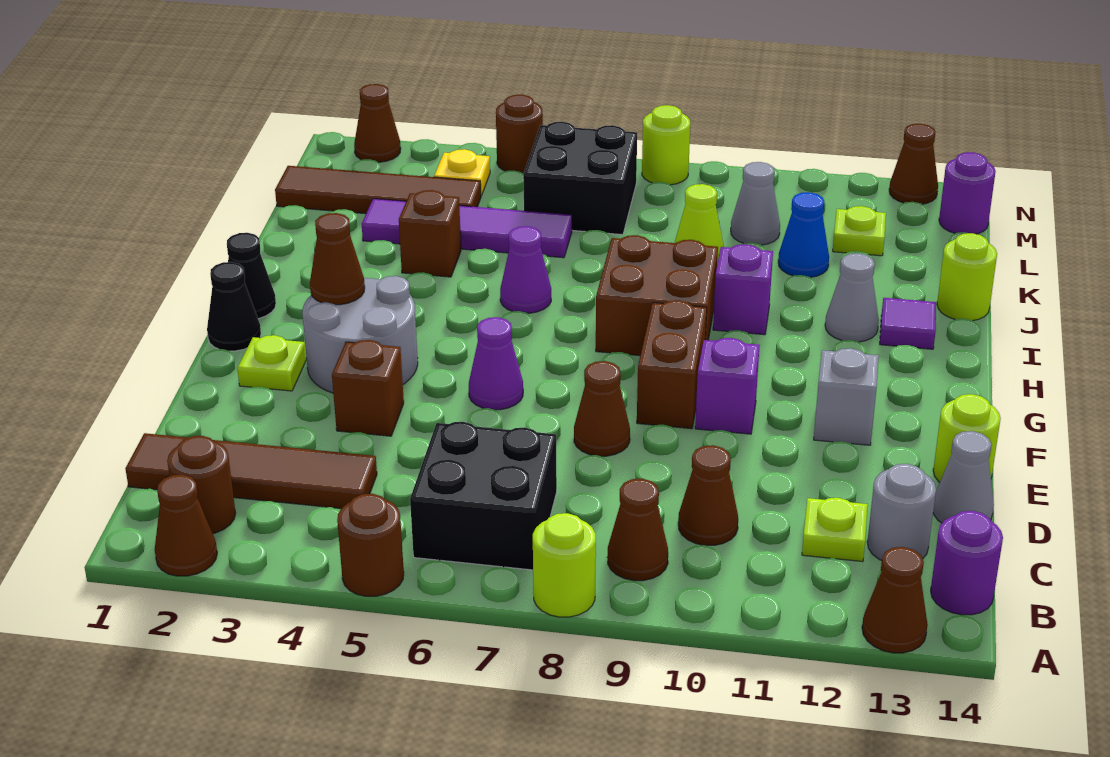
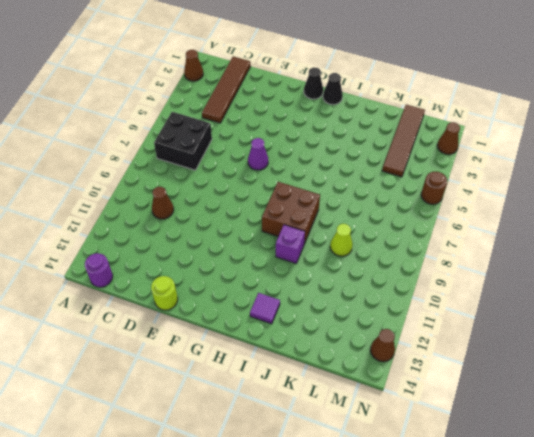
none -> brown round brick A5 level 1
none -> lime round brick A8 level 1
none -> brown cone A13 level 1
none -> brown round brick B2 level 1

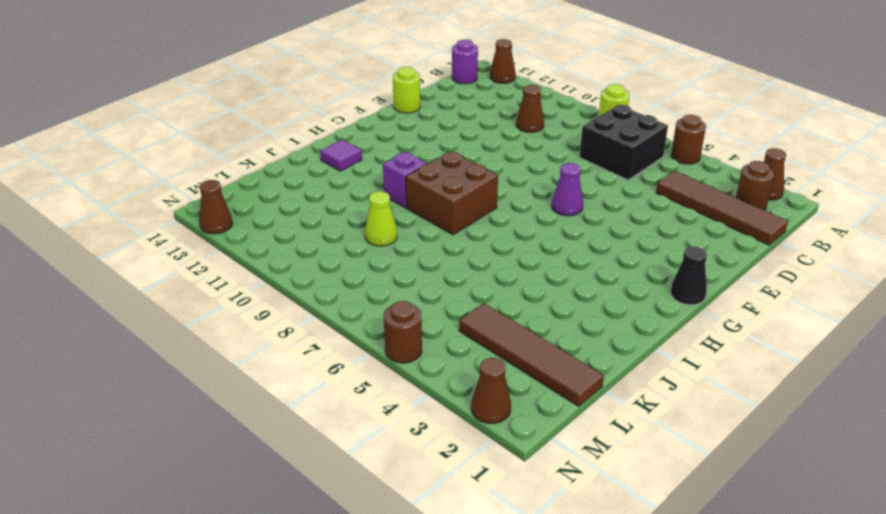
none -> brown cone B9 level 1
none -> lime plate C12 level 1
none -> grey round brick C13 level 1
none -> grey cone D14 level 1

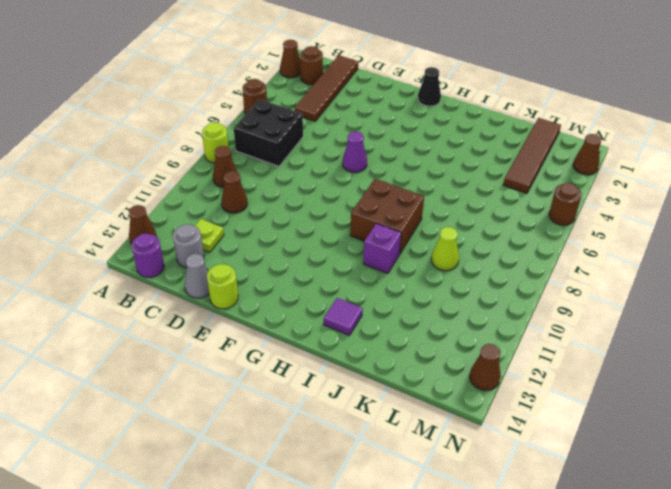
none -> brown brick E4 level 1
none -> brown cone E8 level 1
none -> lime plate F2 level 1
none -> grey round brick F3:G4 level 1

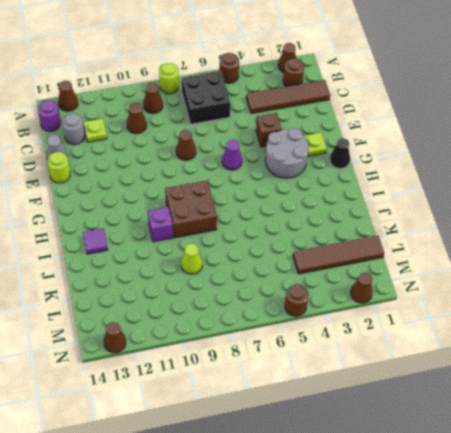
none -> brown brick F9:G9 level 1
none -> purple brick F10 level 1
none -> grey brick F12 level 1
none -> black cone H1 level 1

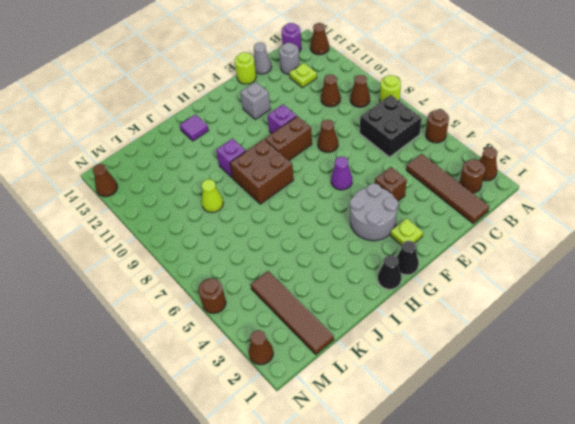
none -> purple cone I6 level 1
none -> grey cone I12 level 1
none -> brown brick J4 level 1
none -> lime round brick J14 level 1

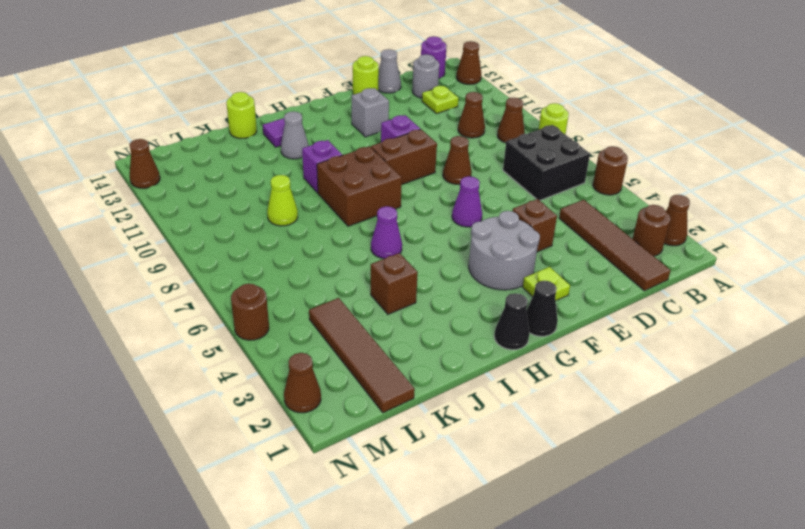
none -> purple tile K3:K6 level 1
none -> blue cone K11 level 1
none -> black brick L6:M7 level 1
none -> grey cone L10 level 1

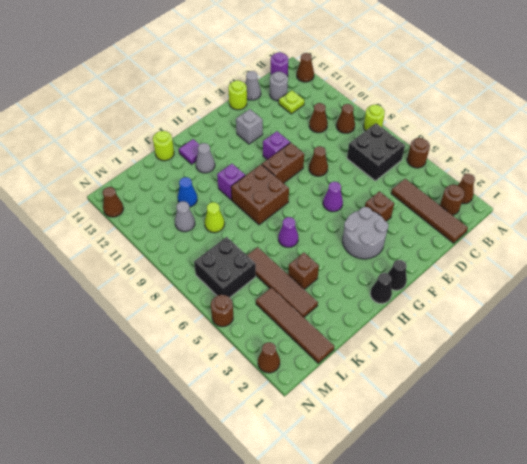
brown tile K3:K6 level 1 -> purple tile K3:K6 level 1
none -> lime plate F2 level 1
none -> lime plate L12 level 1
none -> yellow plate M4 level 1
none -> purple round brick M14 level 1

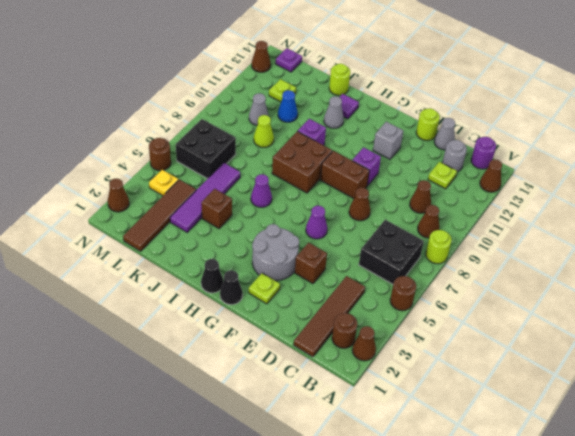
purple plate M14 level 1 -> purple round brick M14 level 1
none -> lime round brick N8 level 1
none -> brown cone G3 level 2

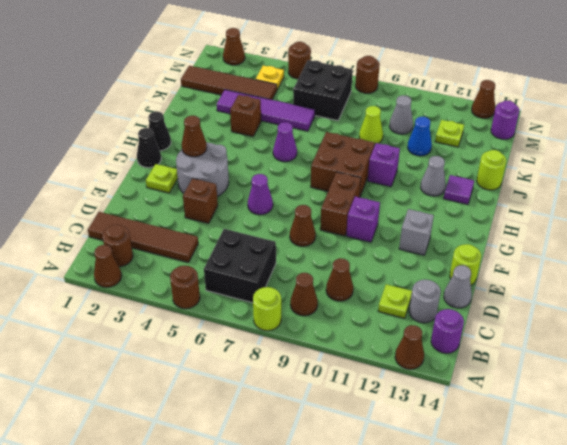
brown round brick N8 level 1 -> lime round brick N8 level 1

